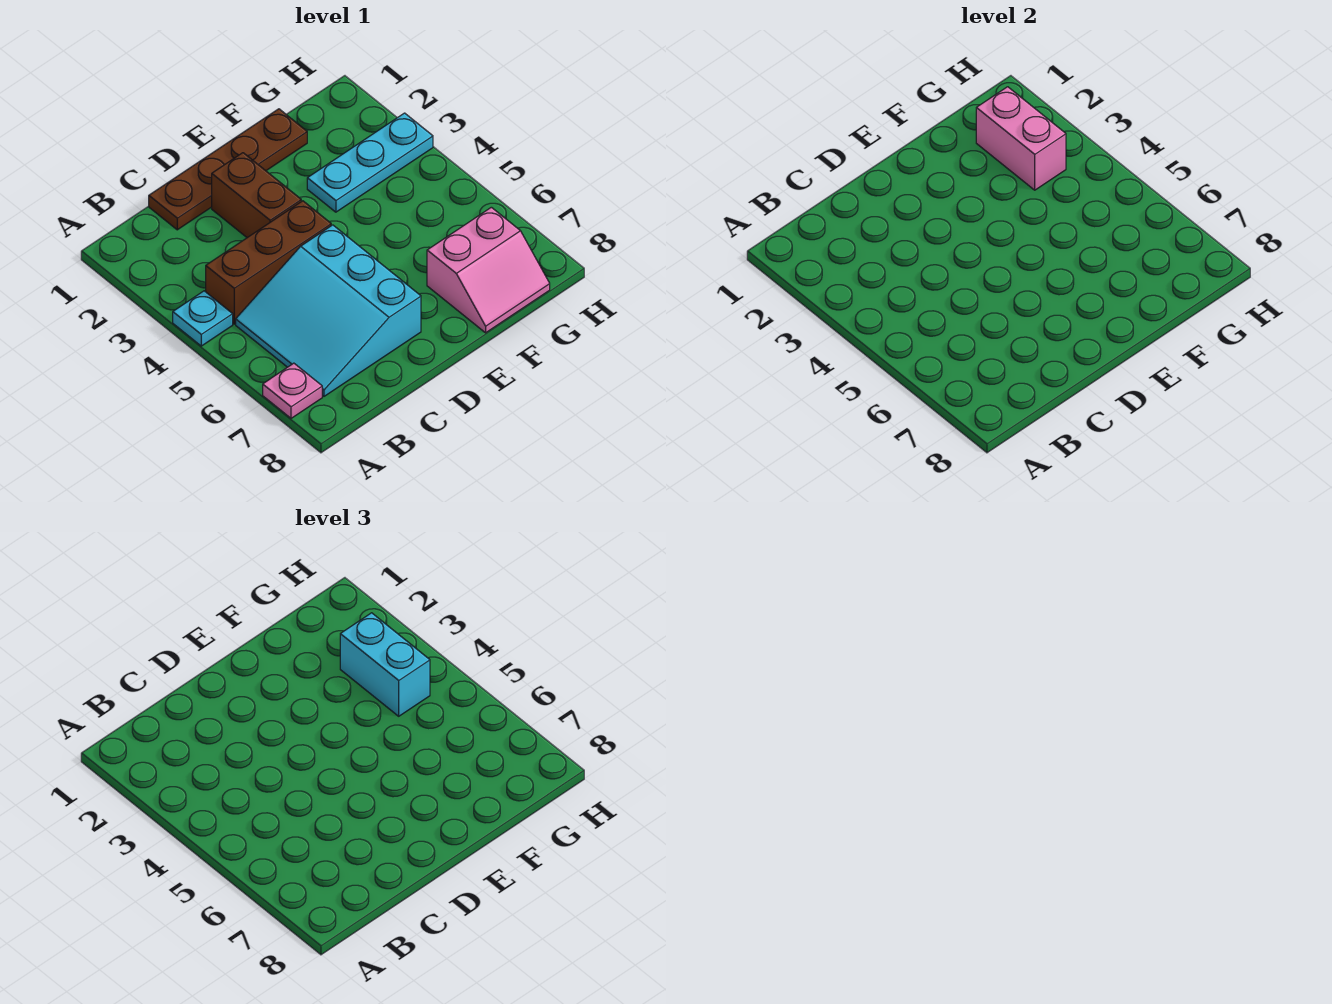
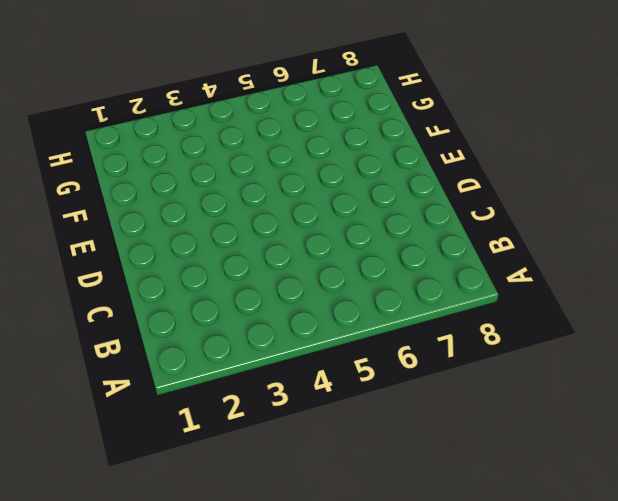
none -> cyan plate A4 level 1
none -> pink plate A7 level 1

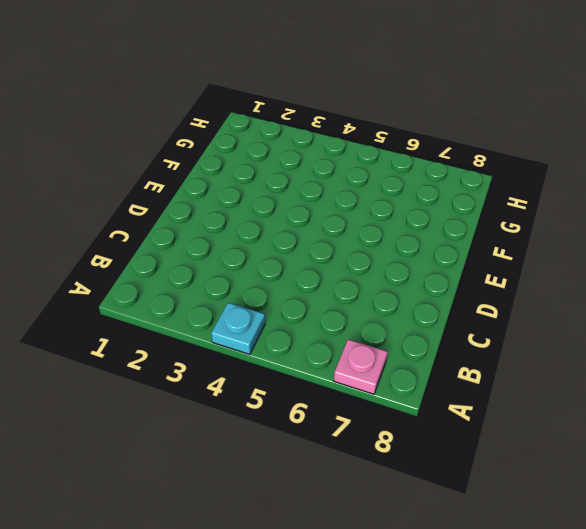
none -> brown brick B4:D4 level 1
none -> cyan slope B5:D7 level 1 top D

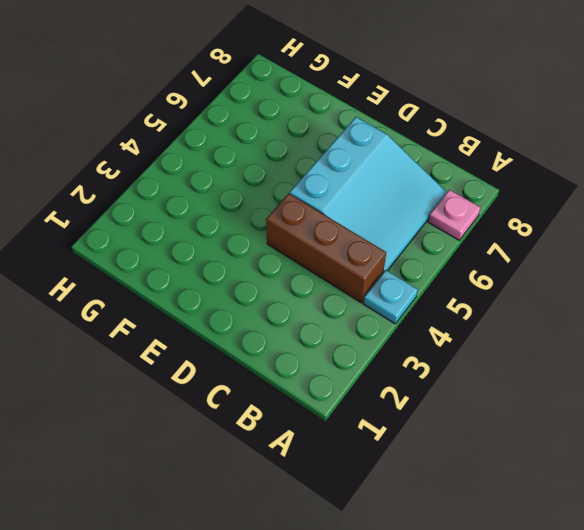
none -> brown plate C1:F1 level 1
none -> brown brick D2:D3 level 1

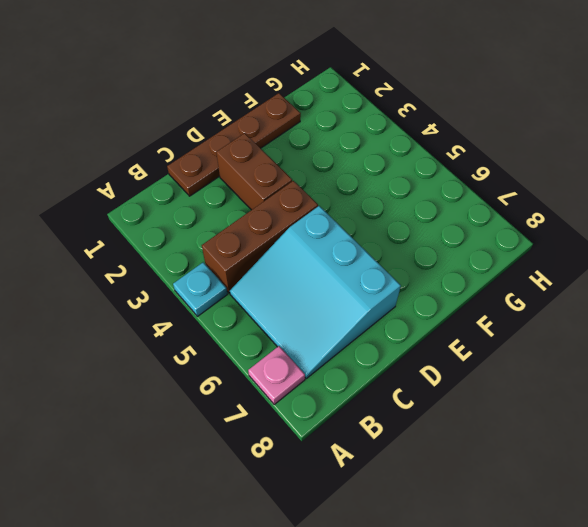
none -> cyan plate F3:H3 level 1
none -> pink slope F7:G8 level 1 top 7

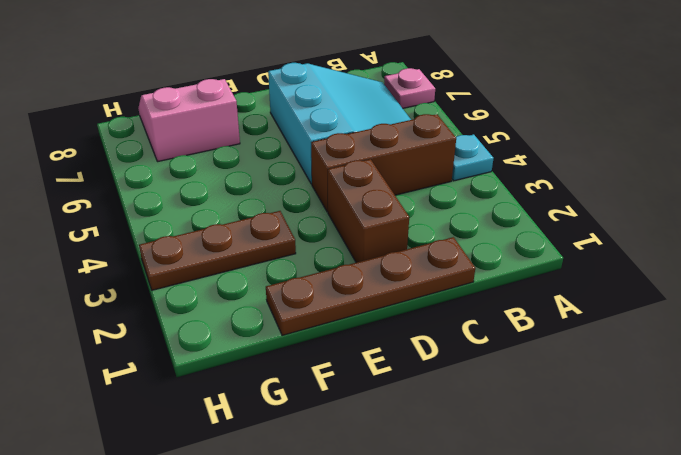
brown plate F3:H3 level 1 -> cyan plate F3:H3 level 1
none -> pink brick G2:G3 level 2
none -> cyan brick G3:G4 level 3

